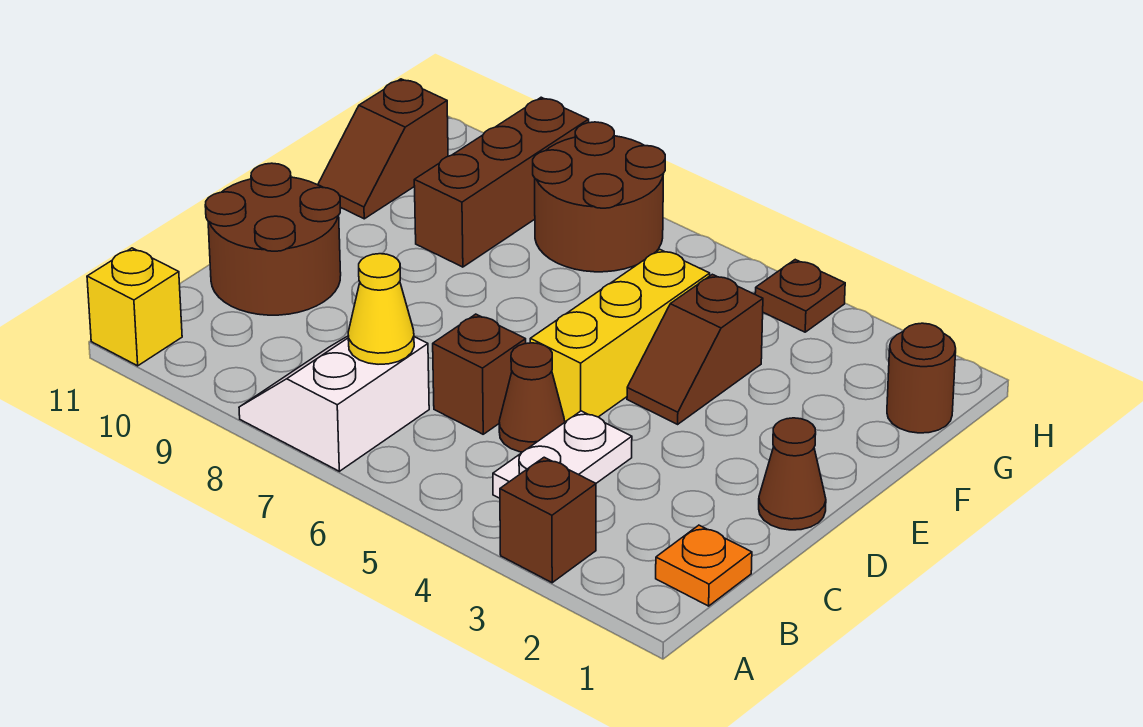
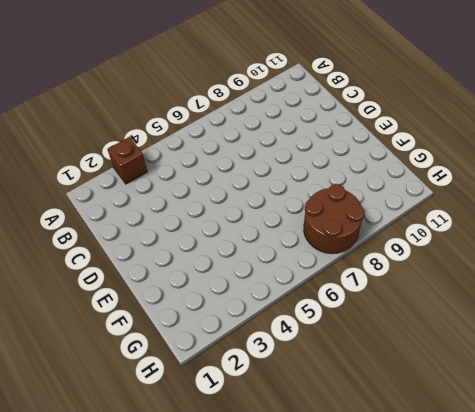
none -> white slope A7:B8 level 1 top 7
none -> yellow brick A11 level 1
none -> orange plate B1 level 1

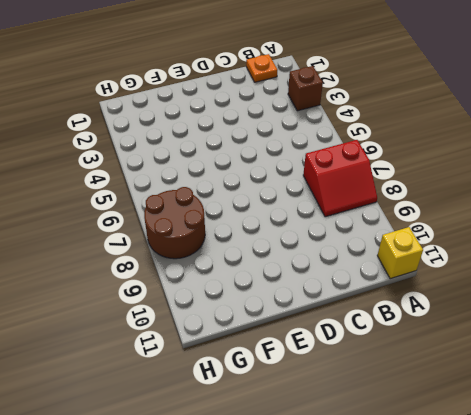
red slope A7:B8 level 1 top 7 -> white slope A7:B8 level 1 top 7
none -> white plate B4:C4 level 1
none -> brown cone C5 level 1
none -> brown brick C6 level 1

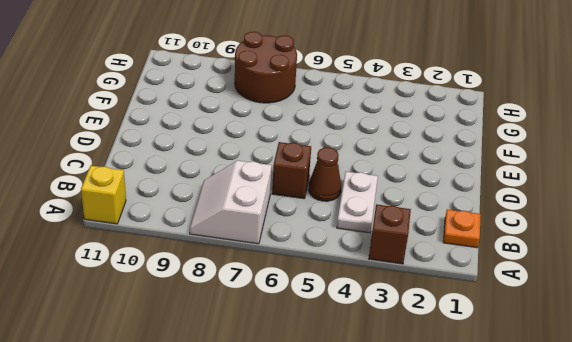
none -> brown round brick C10:D11 level 1
none -> brown cone D1 level 1
none -> yellow brick D5:F5 level 1

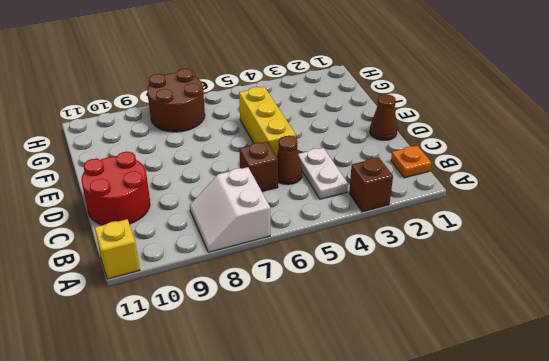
red round brick C10:D11 level 1 -> brown round brick C10:D11 level 1
none -> brown slope E4:F4 level 1 top F
none -> brown brick F9:H9 level 1
none -> brown slope F11:G11 level 1 top G

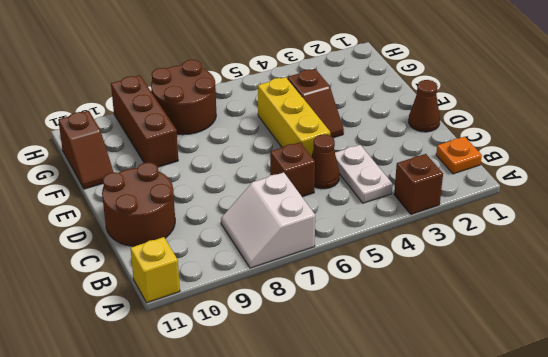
none -> brown round brick G1 level 1
none -> brown plate H4 level 1
none -> yellow cone B7 level 2

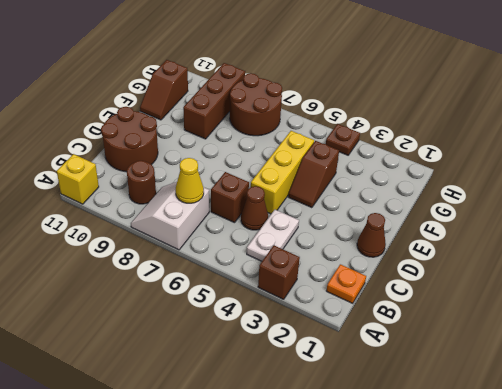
brown round brick B9 level 1 -> brown round brick G1 level 1

